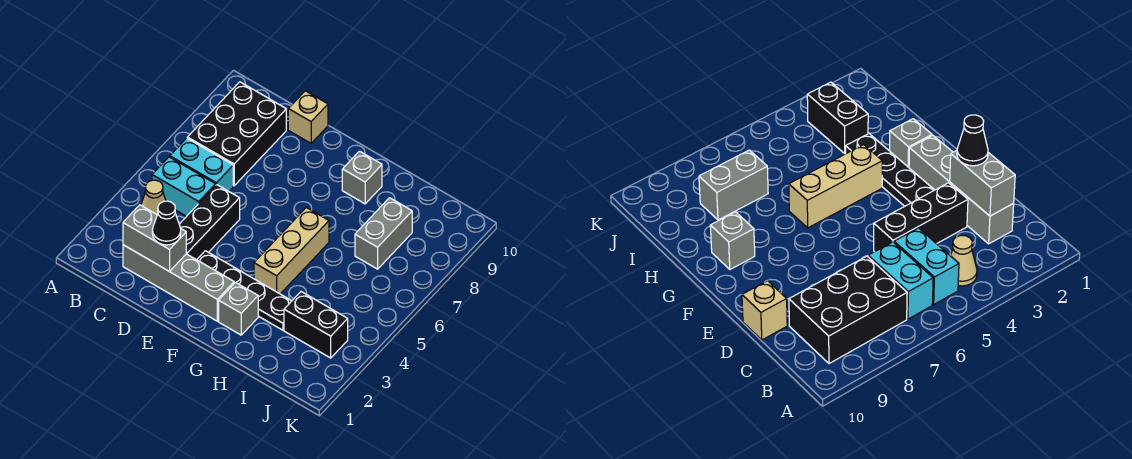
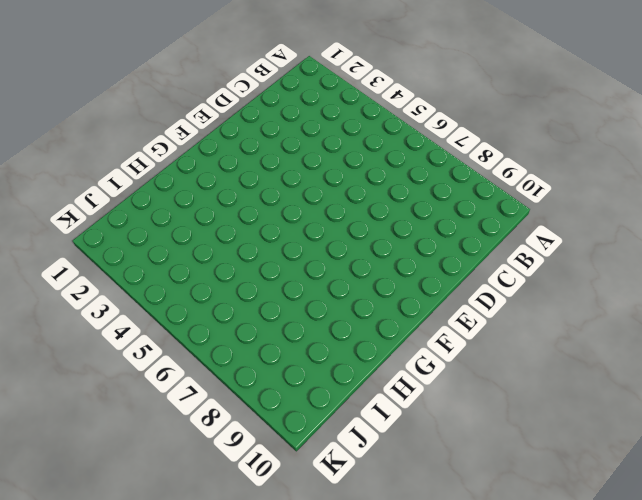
none -> tan cone B4 level 1
none -> cyan brick B5:C5 level 1
none -> cyan brick B6:C6 level 1

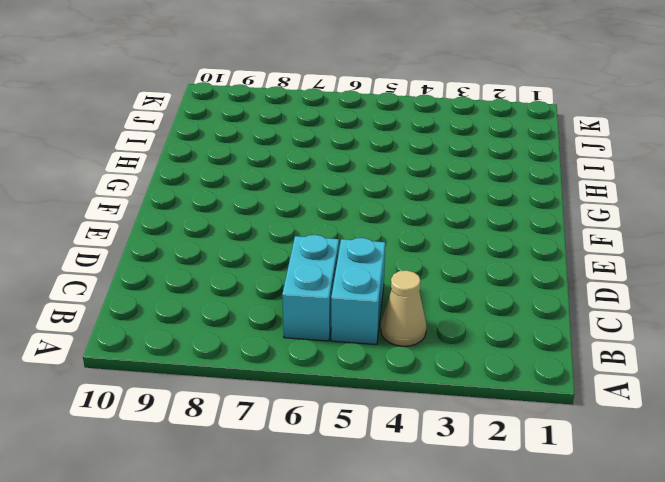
none -> black brick B7:C9 level 1
none -> grey brick C2:F2 level 1
none -> black brick D3:D5 level 1

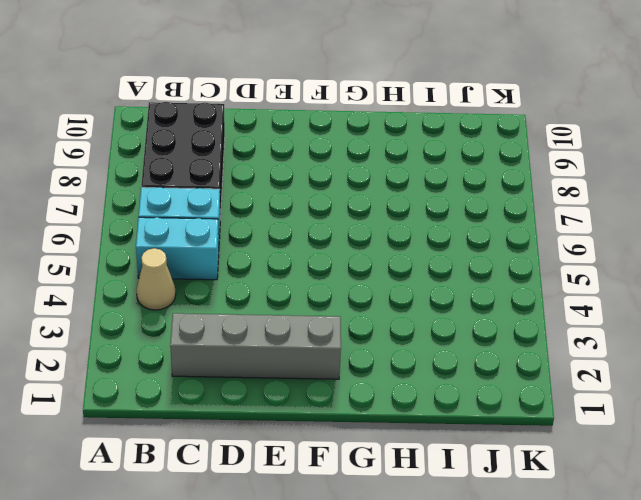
none -> black brick D3:D5 level 1
none -> tan brick D10 level 1
none -> black plate E3:H3 level 1

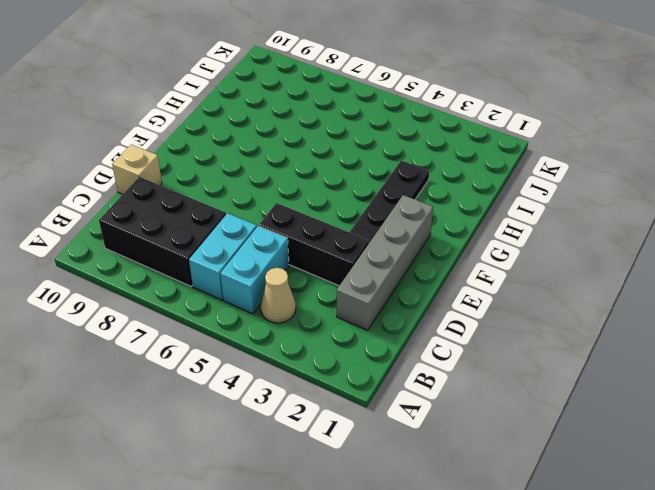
none -> grey brick G2 level 1
none -> tan brick G4:G6 level 1
none -> grey brick G9 level 1

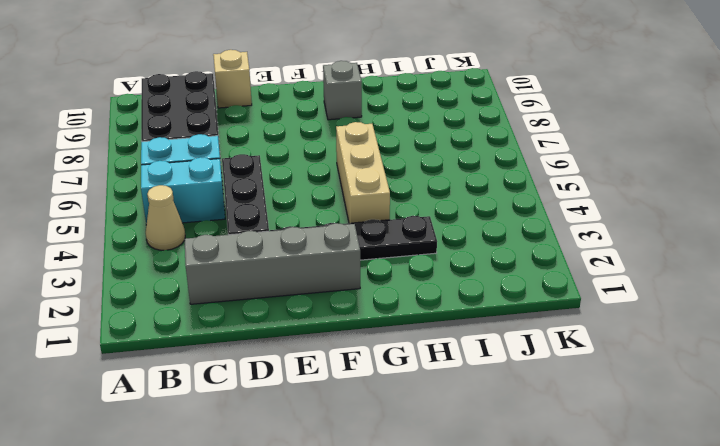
none -> grey brick G2 level 1
none -> black brick I3:J3 level 1
none -> grey brick I7:I8 level 1

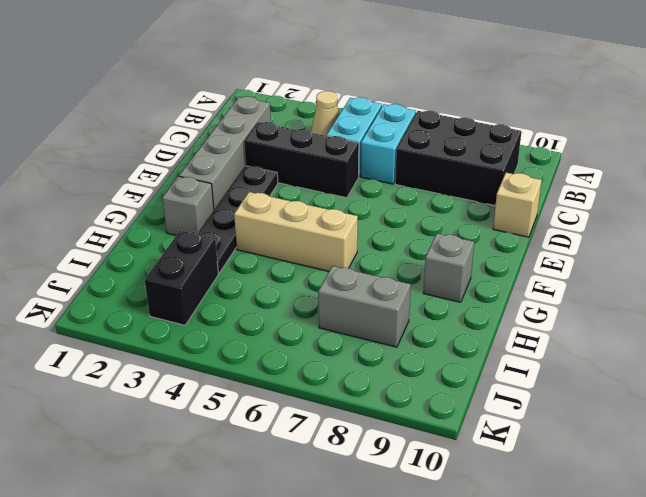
none -> grey brick C2:D2 level 2
none -> black cone D2 level 3

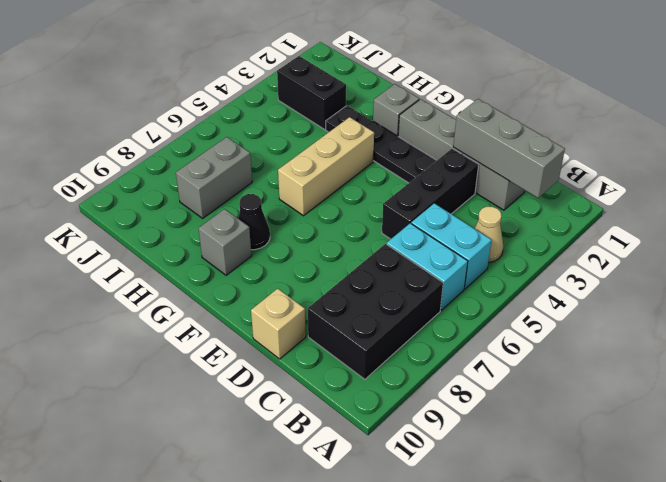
grey brick B2:D2 level 2 -> grey brick C2:D2 level 2
black cone G8 level 1 -> black cone D2 level 3

